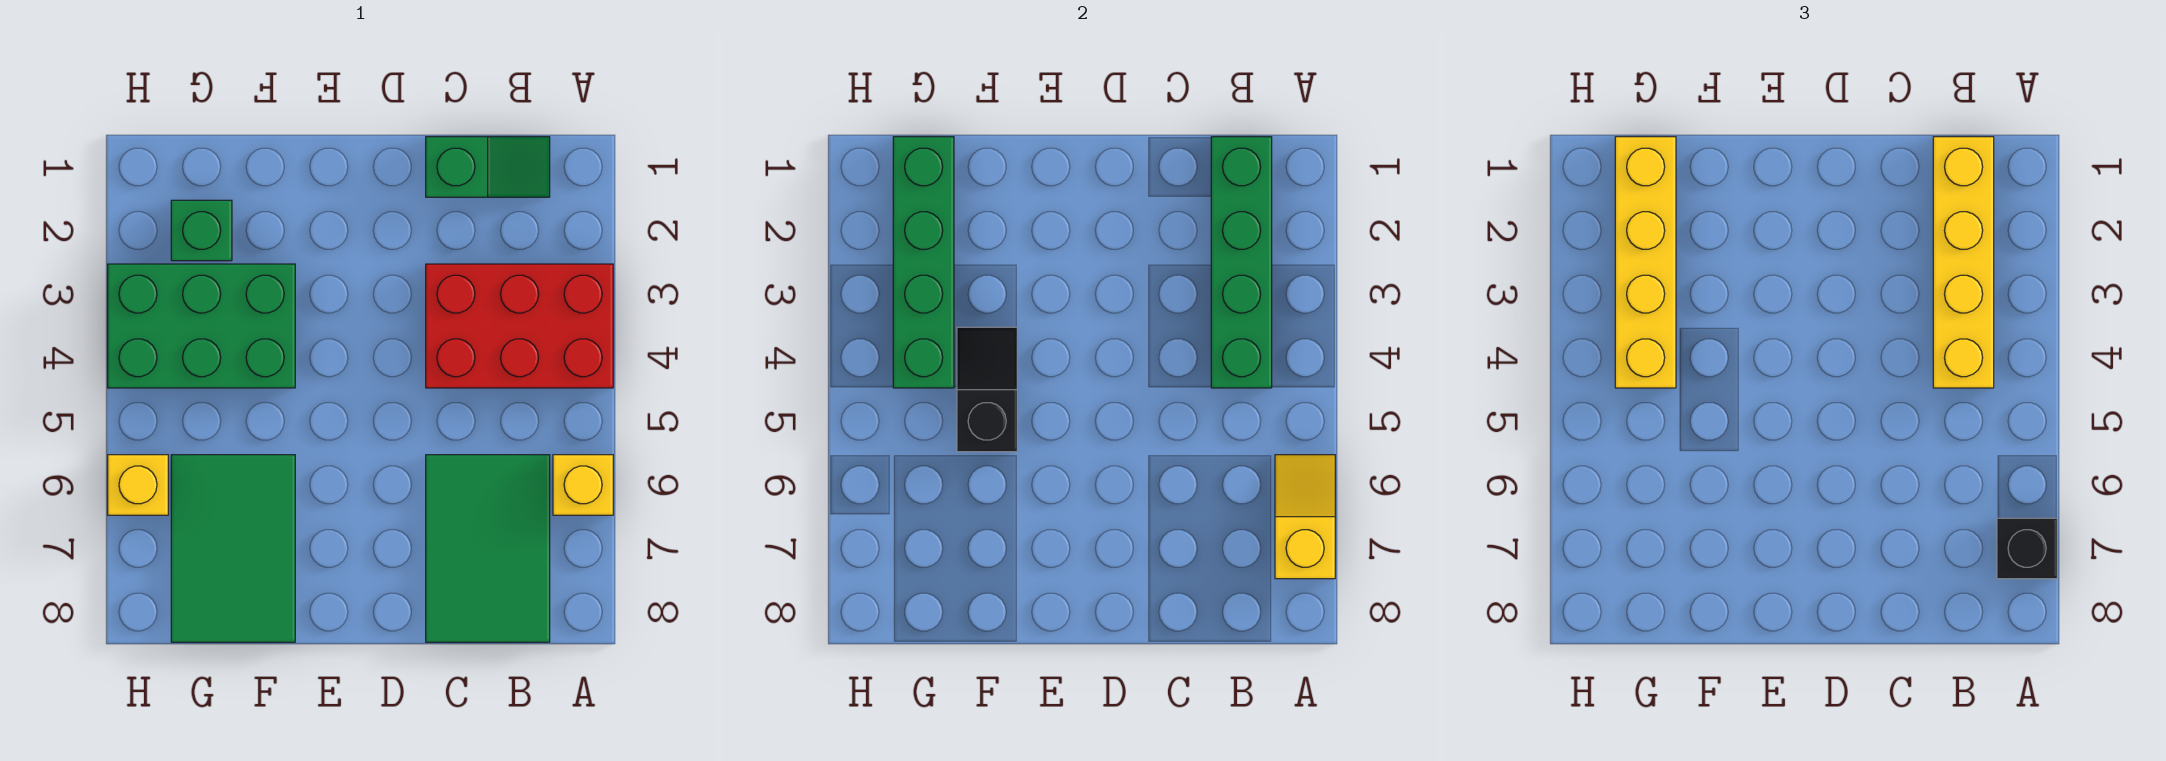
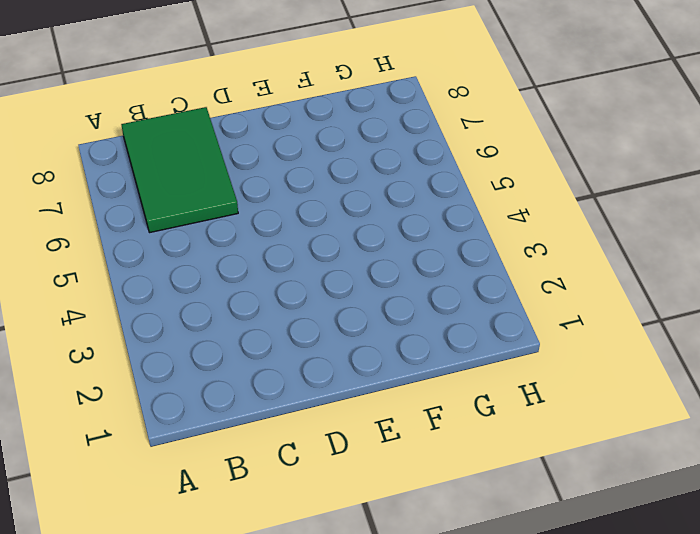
none -> red brick A3:C4 level 1
none -> yellow brick A6 level 1
none -> green slope B1:C1 level 1 top C

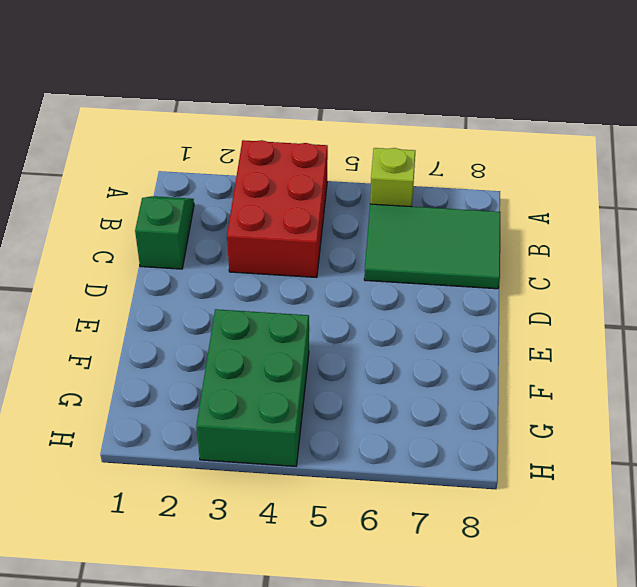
lime brick A6 level 1 -> yellow brick A6 level 1
none -> green tile F6:G8 level 1
none -> green brick G2 level 1
none -> yellow brick H6 level 1

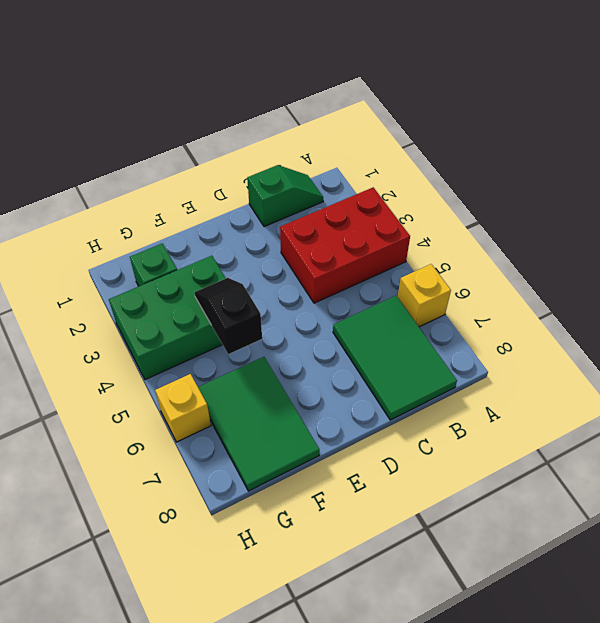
none -> yellow slope A6:A7 level 2 top 7
none -> green brick B1:B4 level 2
none -> green brick G1:G4 level 2

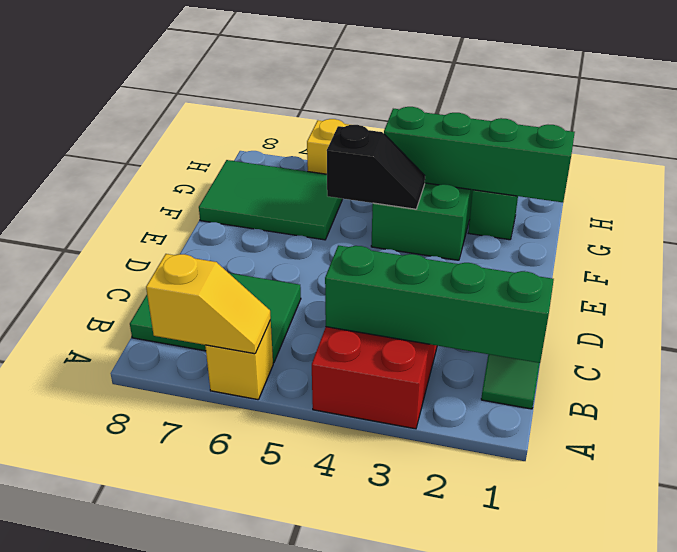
none -> black brick A7 level 3
none -> yellow brick B1:B4 level 3
none -> yellow brick G1:G4 level 3

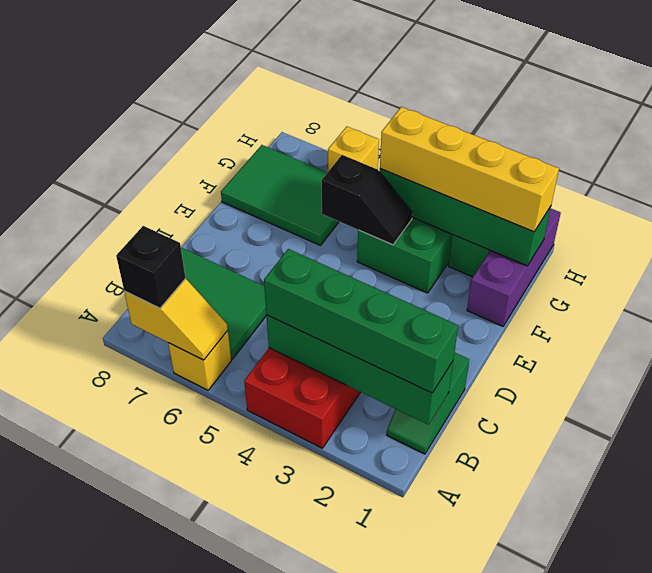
green brick B1:B4 level 3 -> yellow brick B1:B4 level 3
purple brick F1:H1 level 1 -> none

